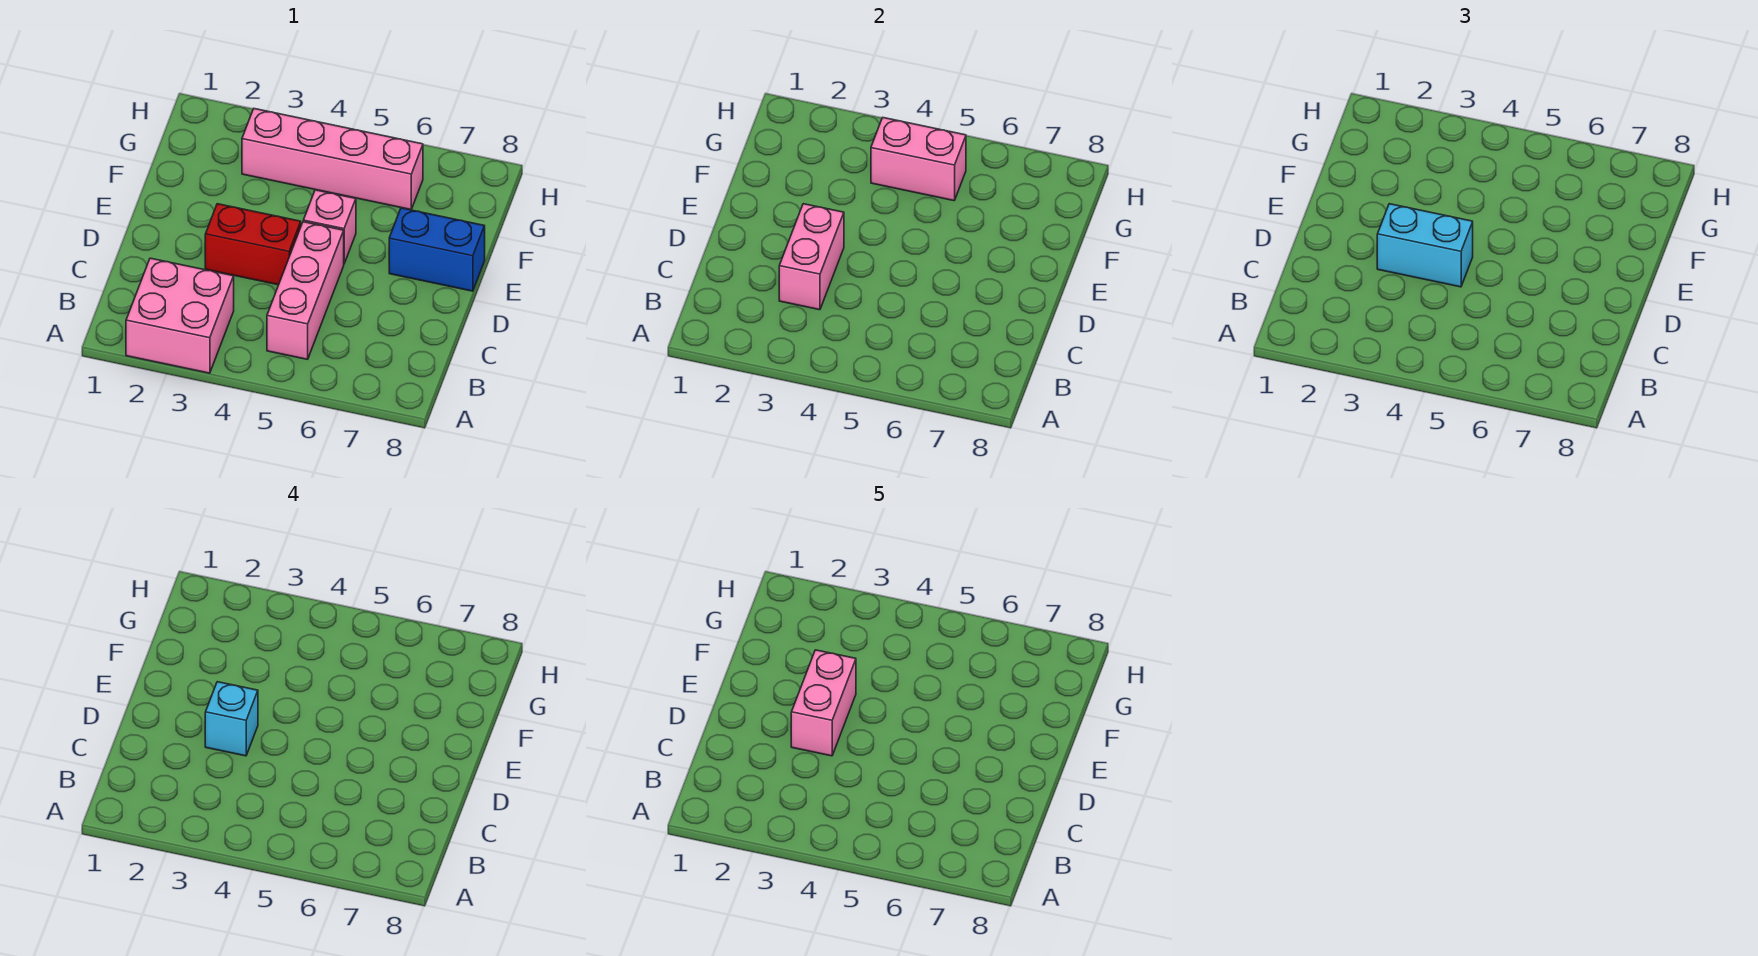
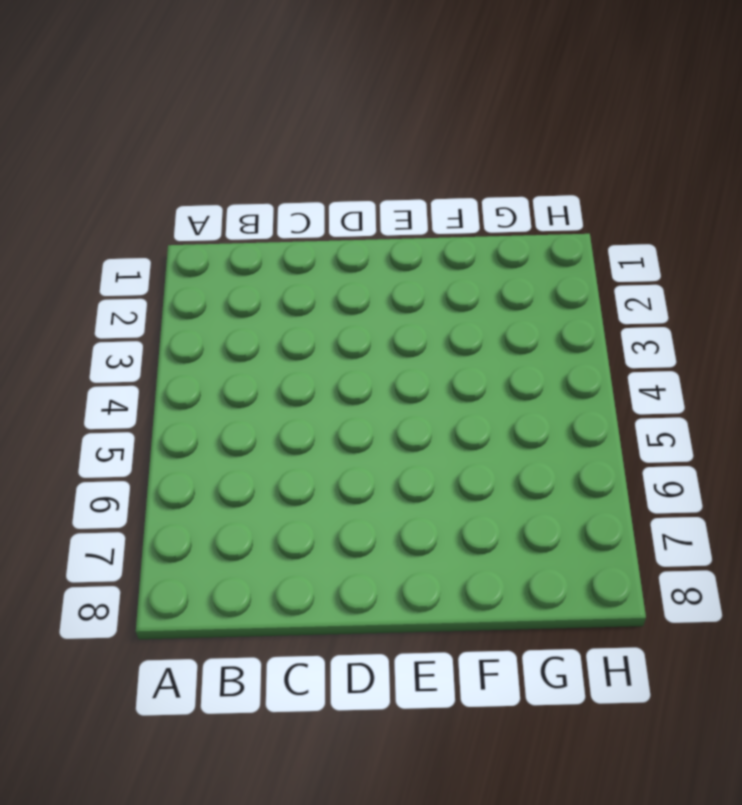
none -> pink brick A2:B3 level 1
none -> pink brick B5:D5 level 1

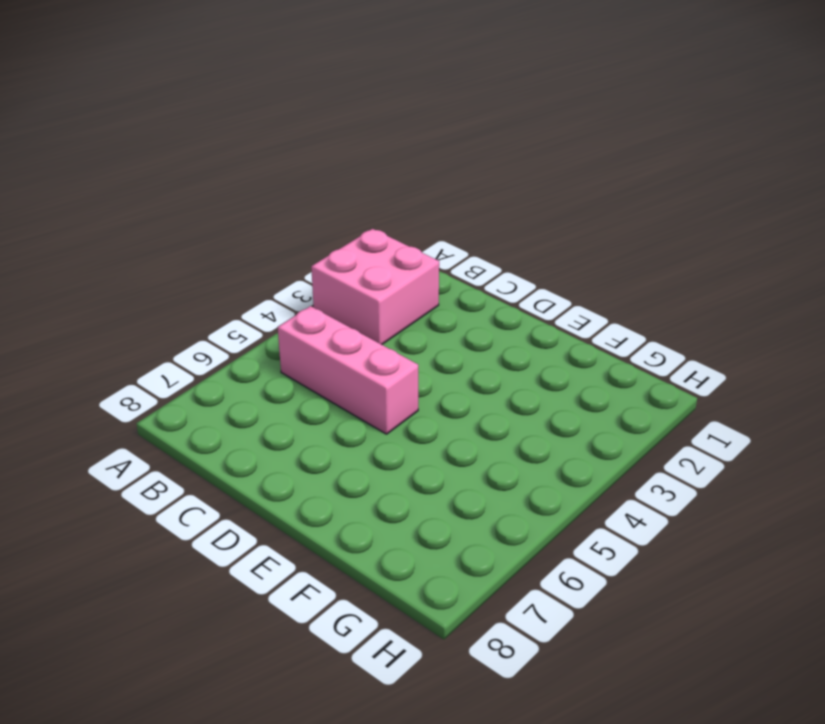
none -> red brick D3:D4 level 1
none -> pink brick E5 level 1

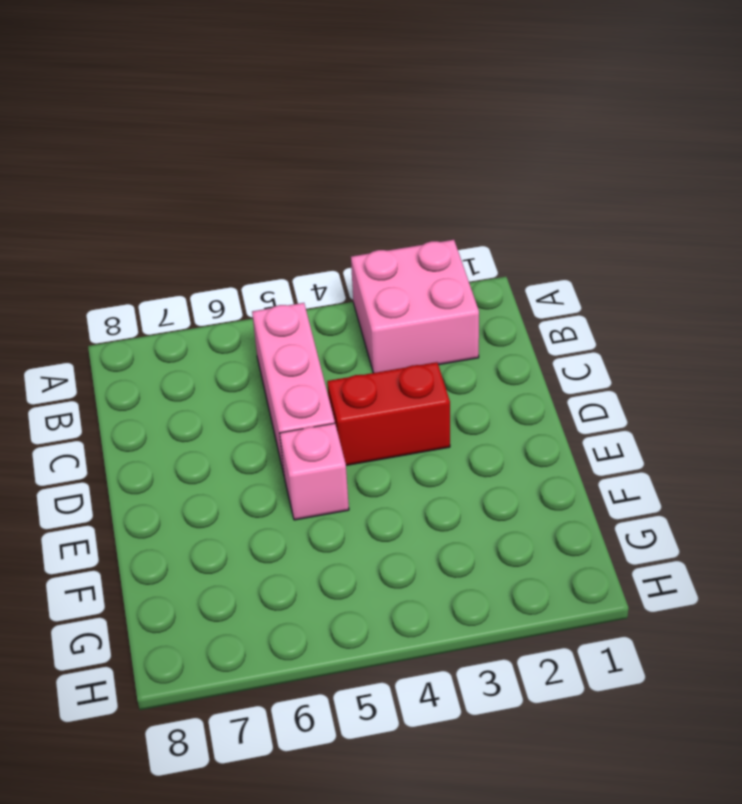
none -> blue brick E7:E8 level 1
none -> pink brick G3:G6 level 1

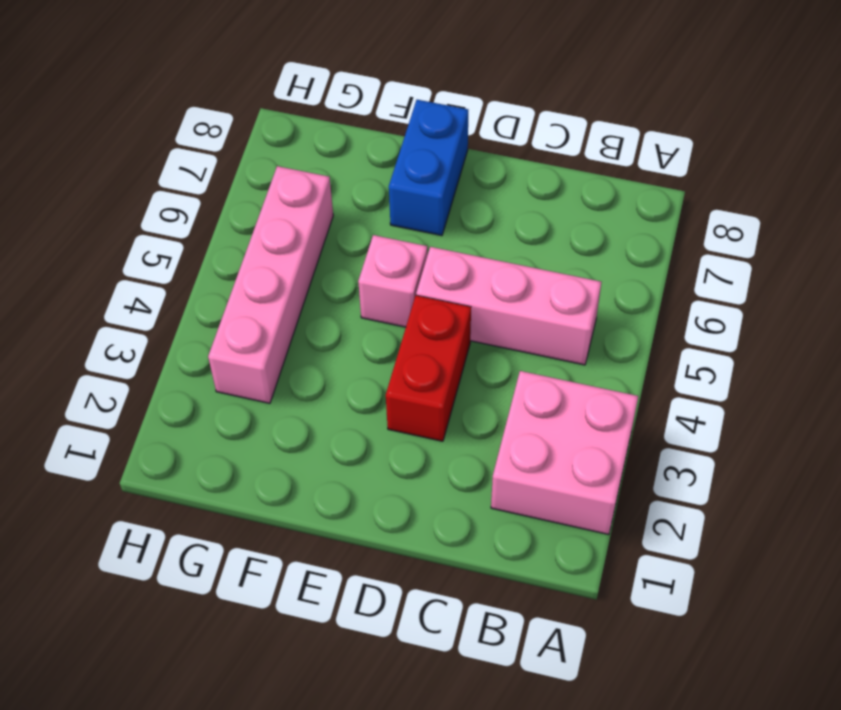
none -> pink brick C3:D3 level 2
none -> pink brick G4:G5 level 2

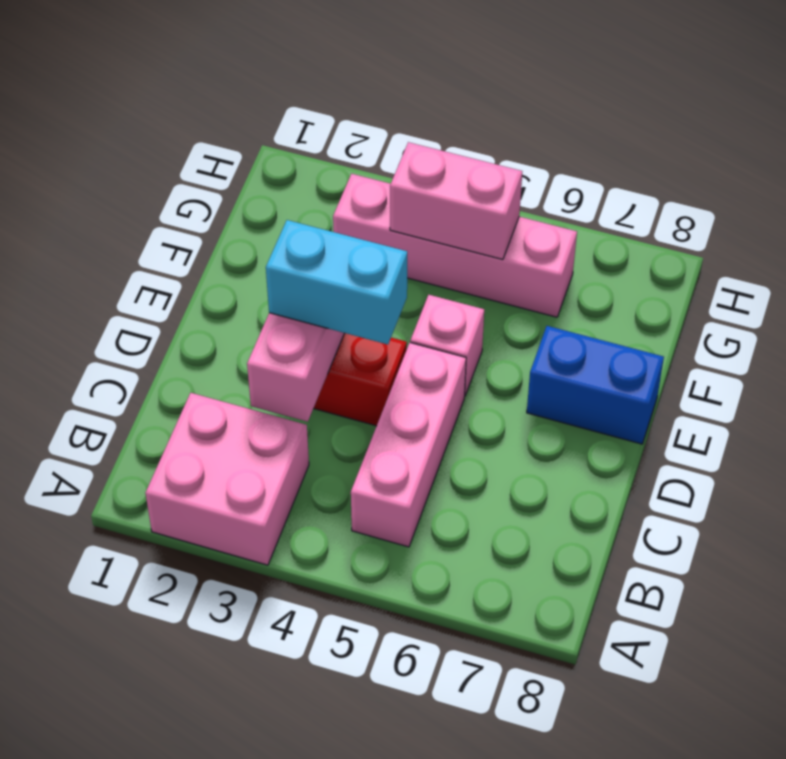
none -> cyan brick D3 level 4
none -> pink brick D3:E3 level 5

